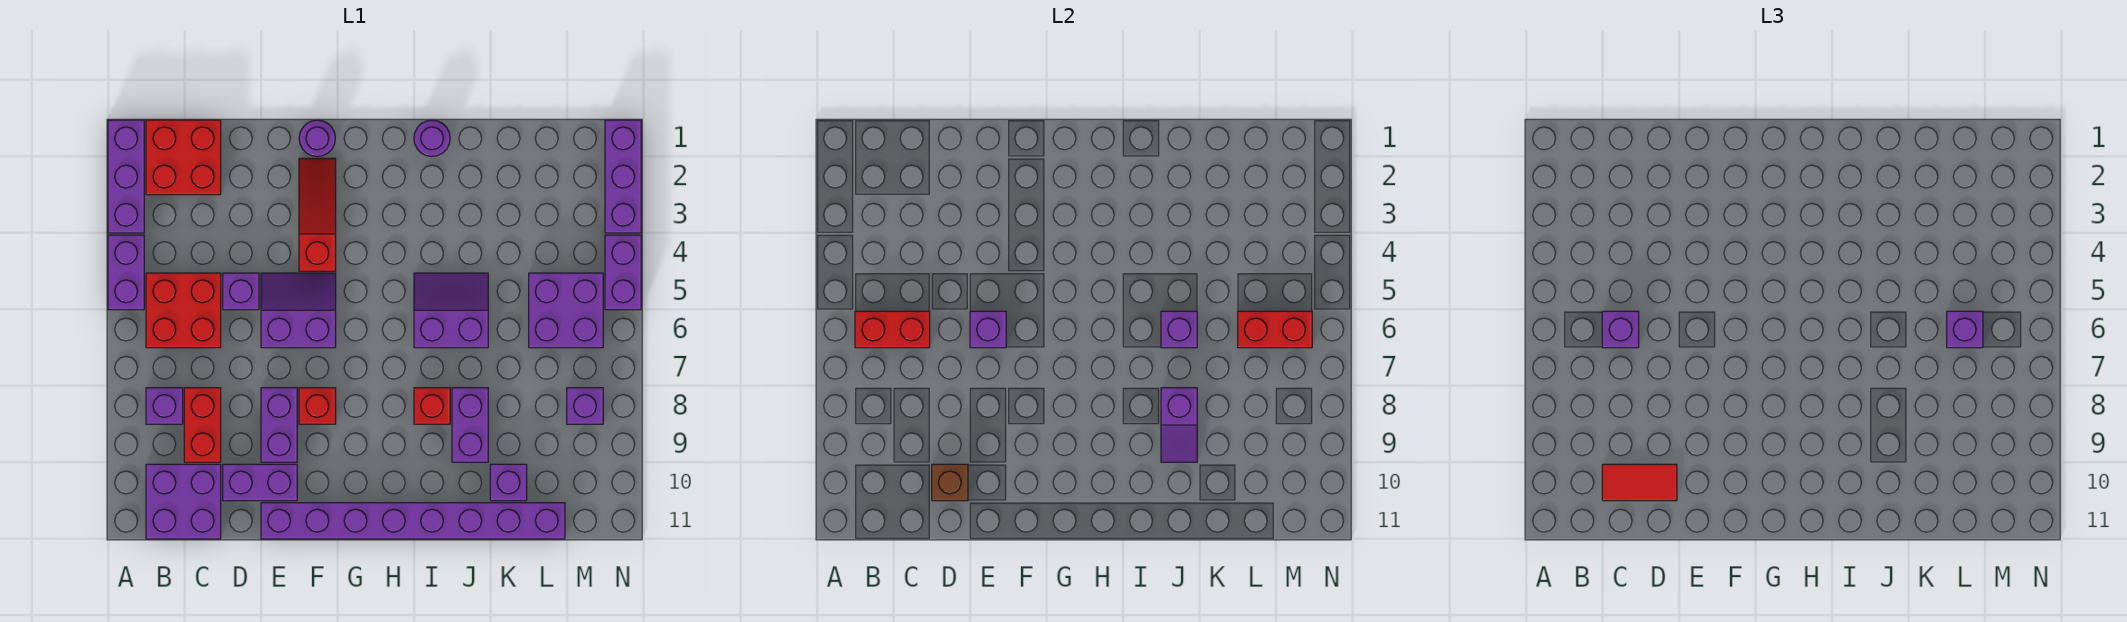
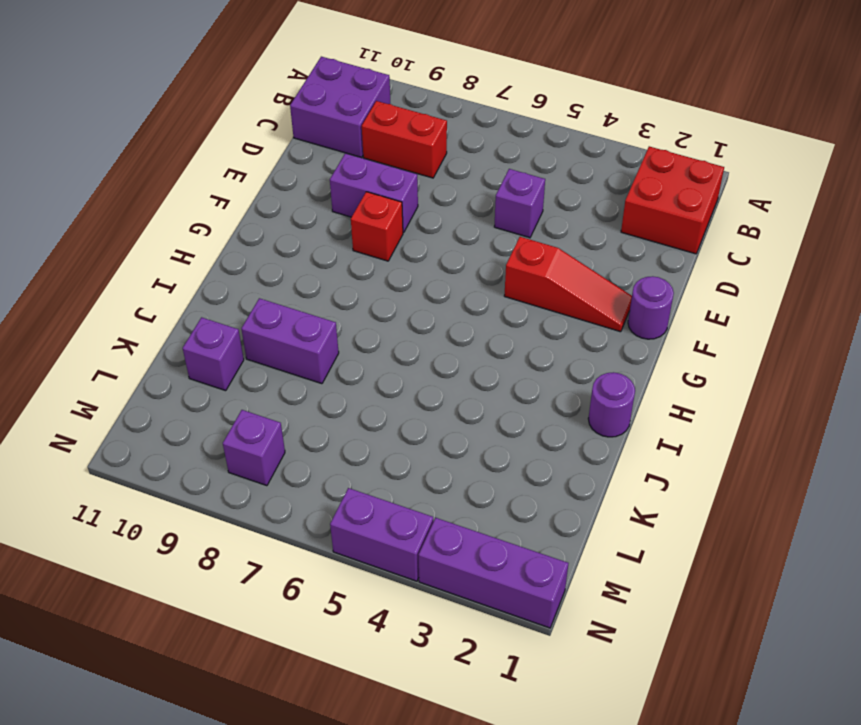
none -> purple brick A1:A3 level 1
none -> purple brick A4:A5 level 1
none -> red brick B5:C6 level 1
none -> purple brick B8 level 1

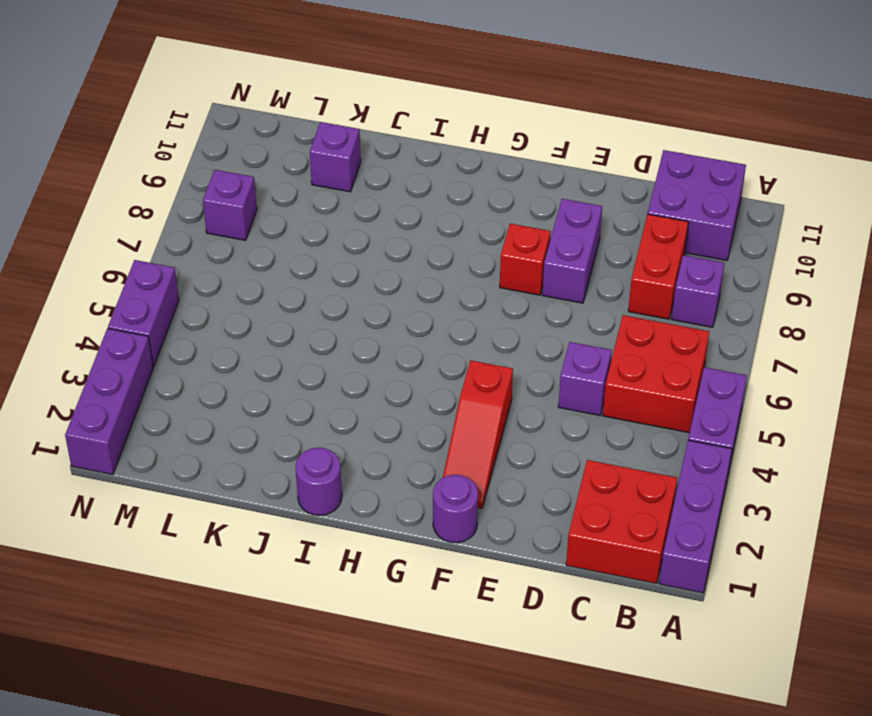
none -> purple brick D10:E10 level 1
none -> purple slope E5:F6 level 1 top 6
none -> purple brick E11:L11 level 1
none -> purple slope I5:J6 level 1 top 6

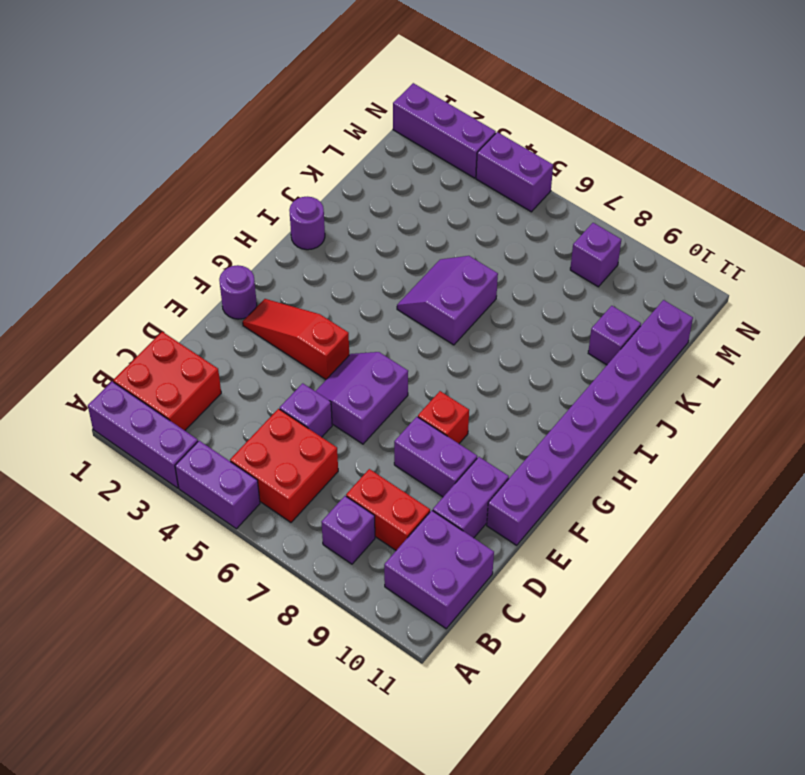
none -> red brick I8 level 1
none -> purple brick J8:J9 level 1
none -> purple brick L5:M6 level 1
none -> red brick B6:C6 level 2

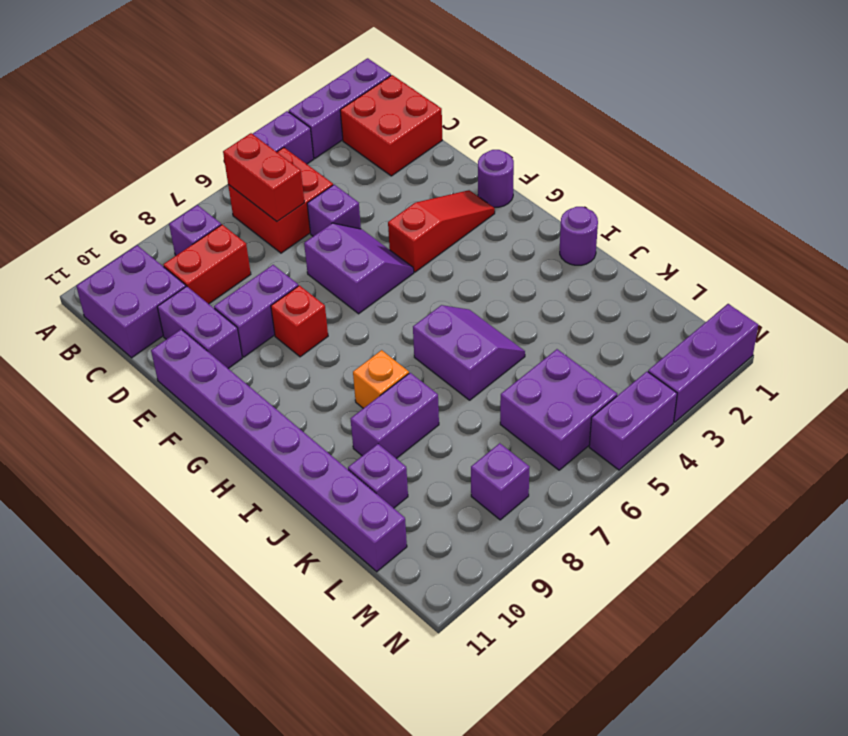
orange brick I8 level 1 -> red brick I8 level 1
none -> brown brick D10 level 2
none -> purple brick E6 level 2
none -> purple brick J6 level 2
none -> purple slope J8:J9 level 2 top 8

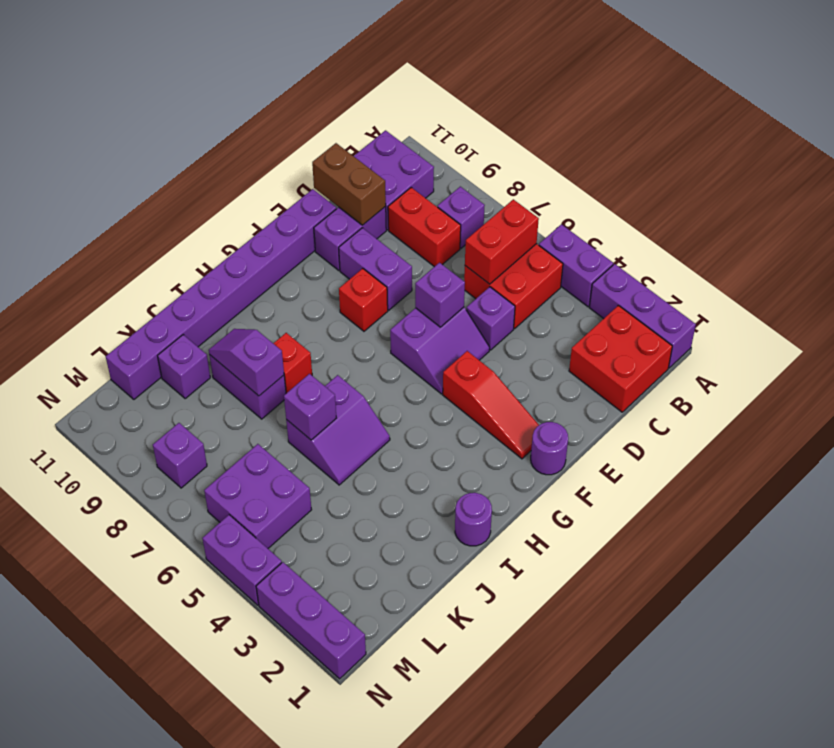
brown brick D10:D11 level 2 -> brown brick D10 level 2
none -> red brick L6:M6 level 2
none -> purple brick C6 level 3
none -> red tile C10:D10 level 3
none -> purple brick L6 level 3

